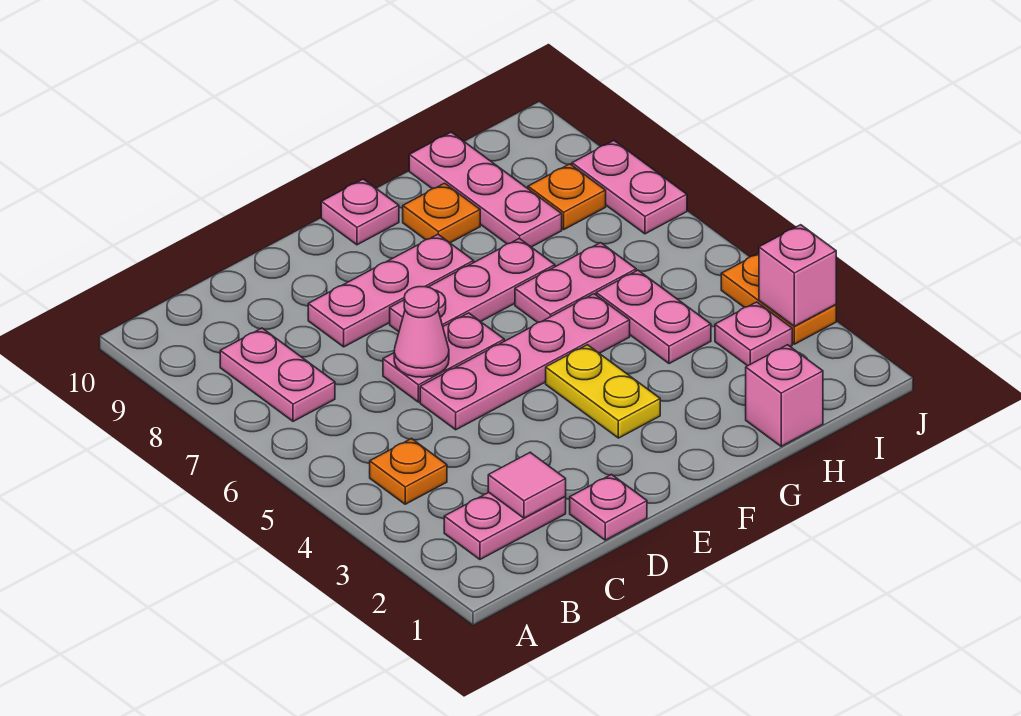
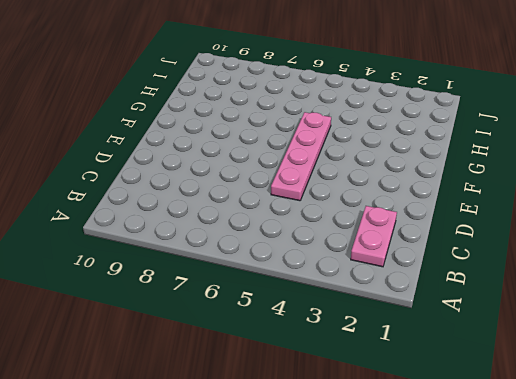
none -> orange plate B4 level 1
none -> pink plate B7:B8 level 1
none -> pink plate D1 level 1

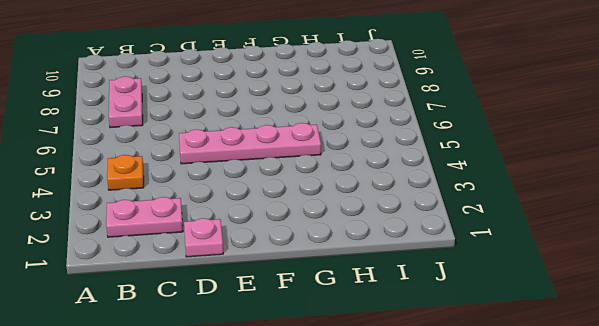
none -> pink plate D6:E6 level 1
none -> pink plate D8:F8 level 1
none -> pink plate E7:G7 level 1

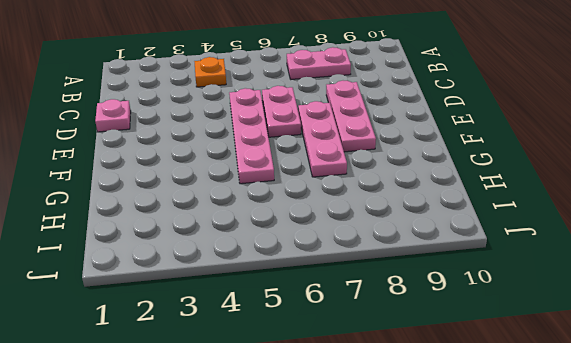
none -> pink plate B2:C2 level 1
none -> yellow plate F3:F4 level 1
none -> pink plate F10 level 1

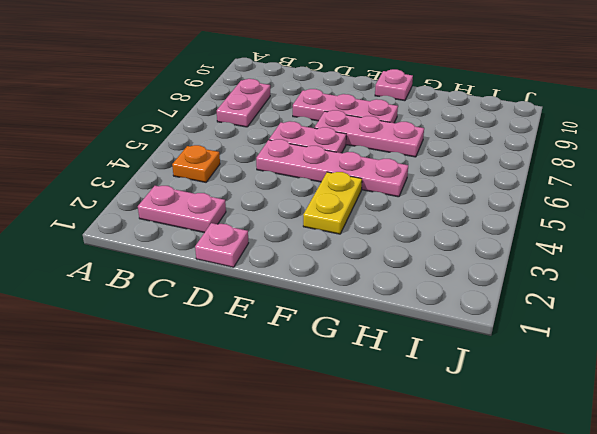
none -> pink plate G6:H6 level 1
none -> orange plate G9 level 1
none -> pink brick H1 level 1

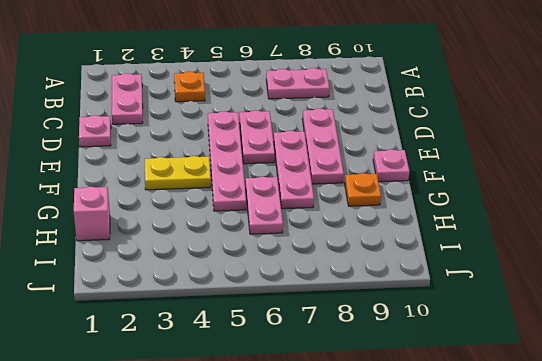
none -> pink plate H4:H5 level 1
none -> pink plate H8:H10 level 1
none -> pink plate I3 level 1

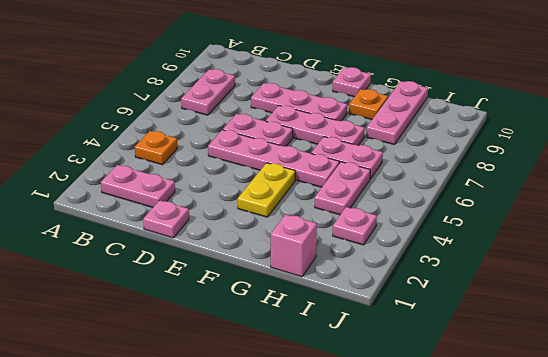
none -> orange plate I8 level 1
none -> orange plate J3:J4 level 1
none -> pink plate J7:J8 level 1

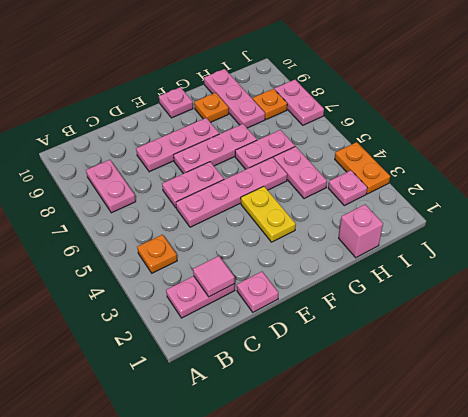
none -> pink cone D6 level 2
none -> pink brick J3 level 2

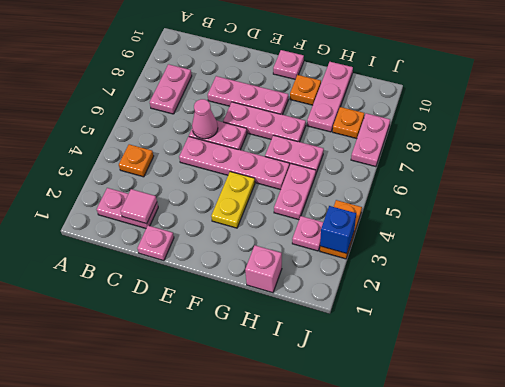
blue brick J3 level 2 -> pink brick J3 level 2

